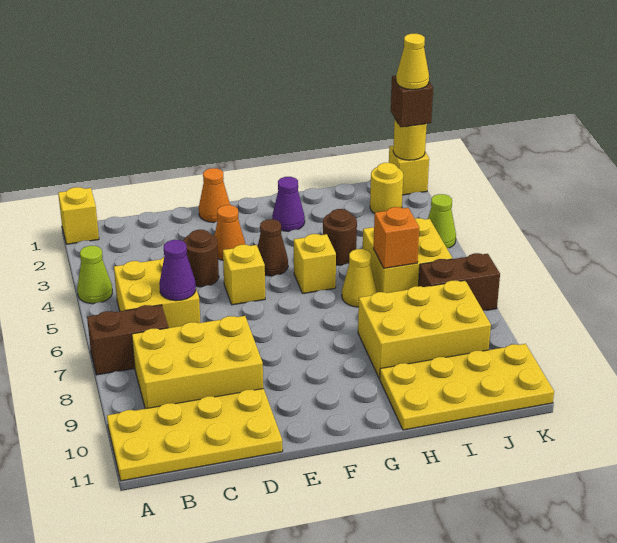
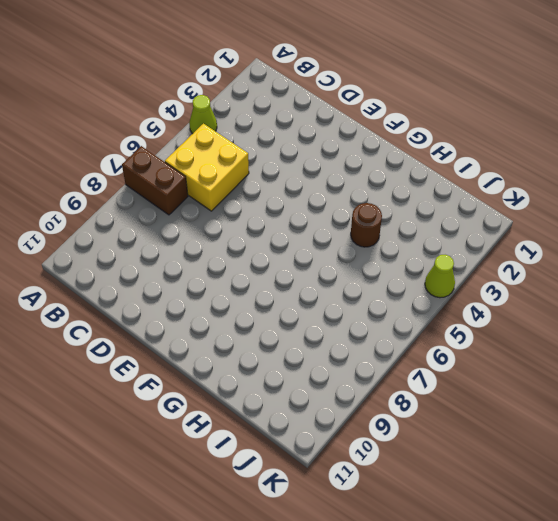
none -> yellow brick A1 level 1
none -> yellow plate A10:D11 level 1
none -> yellow brick B8:D9 level 1

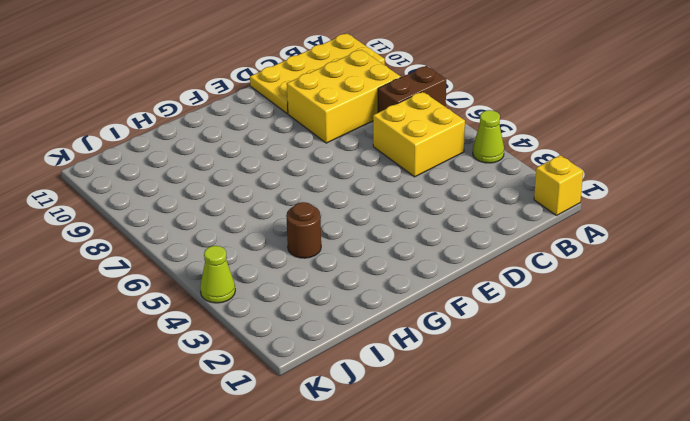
none -> brown round brick D4 level 1
none -> orange cone E1 level 1
none -> orange cone E3 level 1

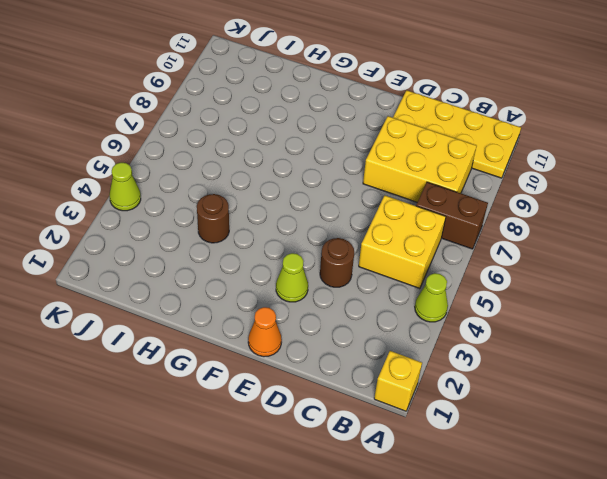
lime cone E3 level 1 -> orange cone E3 level 1
none -> yellow brick E5 level 1
none -> brown cone F4 level 1
none -> purple cone G2 level 1

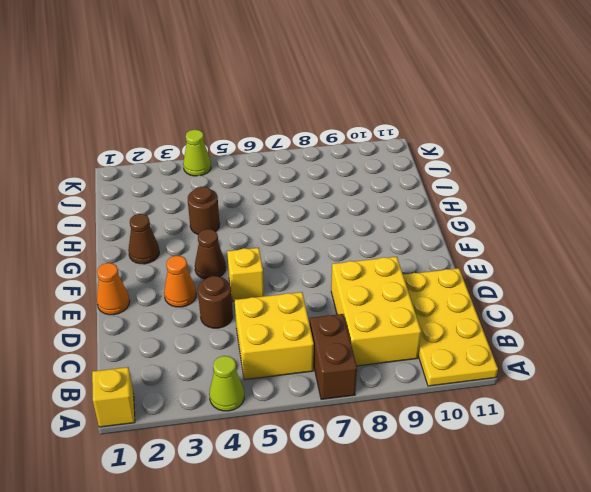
brown cone G2 level 1 -> purple cone G2 level 1
none -> yellow brick G5 level 1
none -> yellow cone H6 level 1
none -> yellow brick H8:J9 level 1

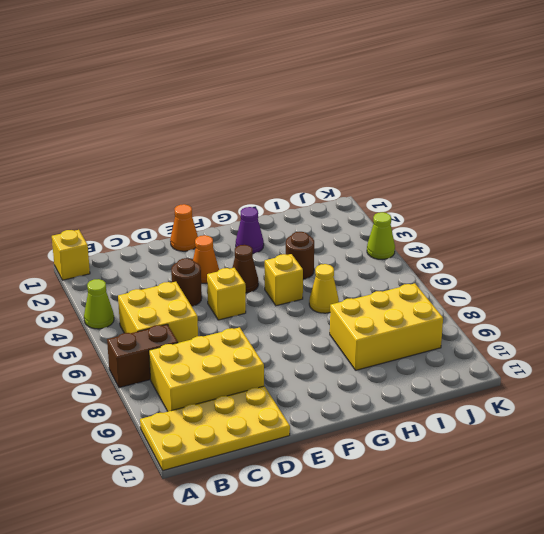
none -> yellow plate H10:K11 level 1
none -> yellow brick I5:J6 level 1
none -> yellow round brick J2 level 1

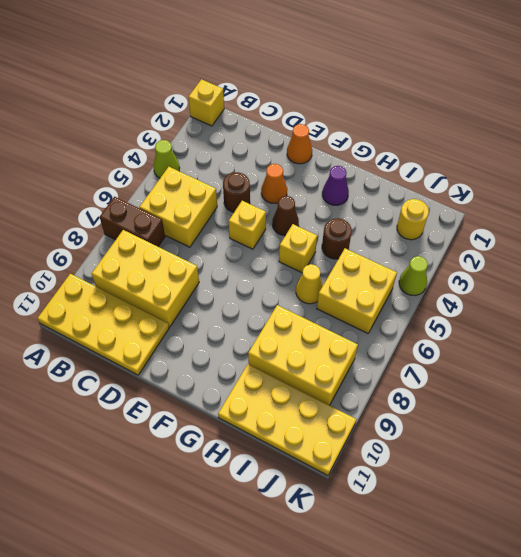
none -> brown brick J7:K7 level 1
none -> yellow brick K1 level 1
none -> purple cone C6 level 2

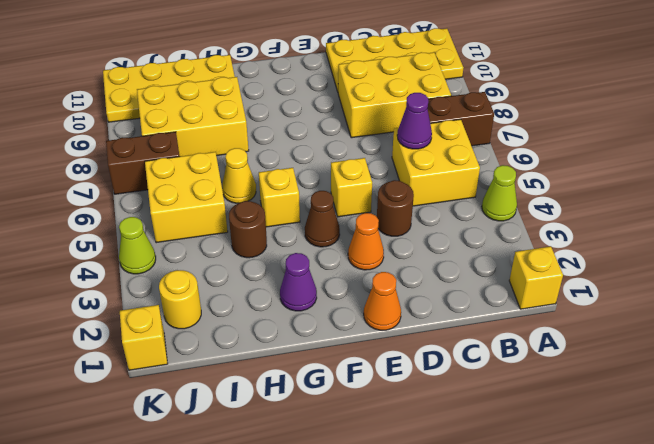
none -> orange brick I6 level 2
none -> yellow round brick K1 level 2
none -> brown brick K1 level 3

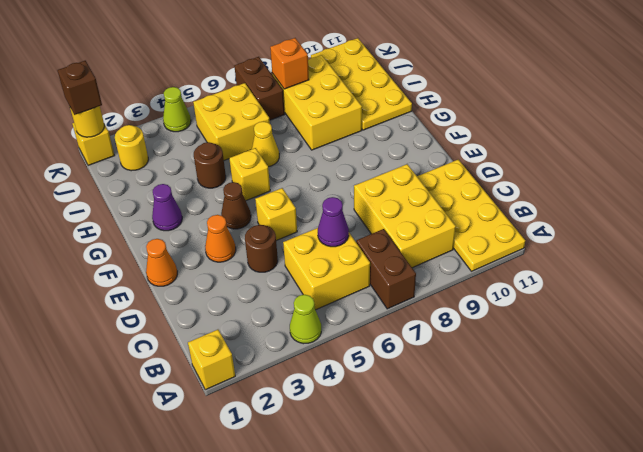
orange brick J8 level 2 -> orange brick I6 level 2
none -> yellow cone K1 level 4

